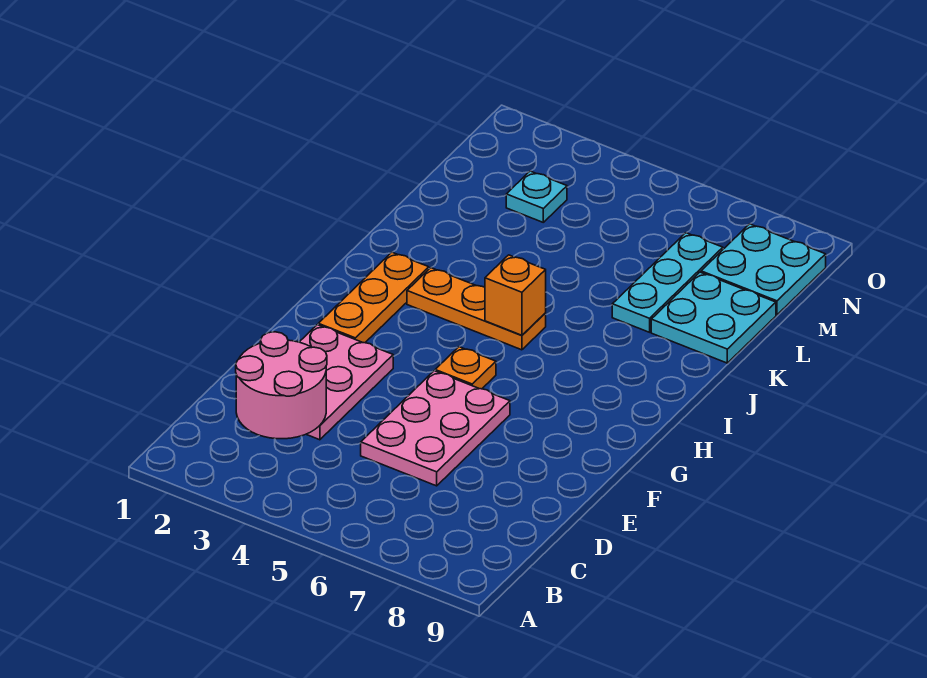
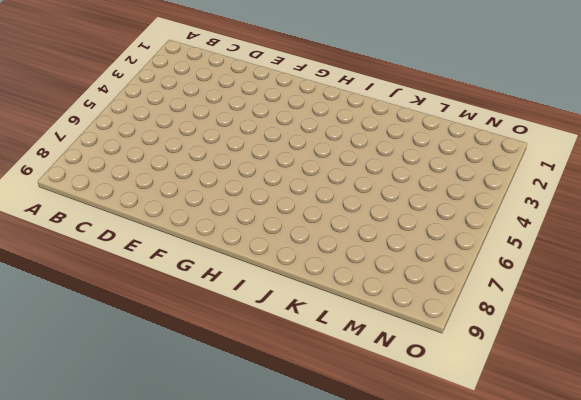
none -> pink plate D2:F3 level 1
none -> pink plate D5:F6 level 1

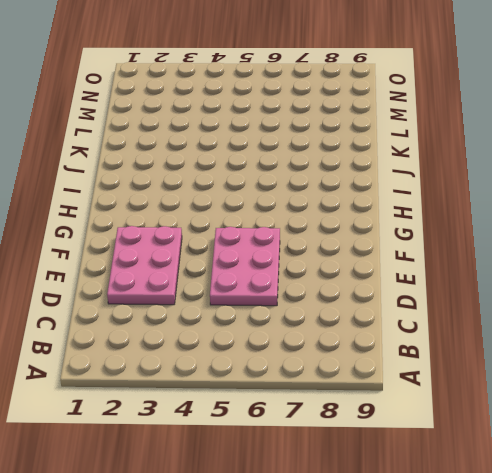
none -> orange plate G2:I2 level 1
none -> orange plate G5 level 1

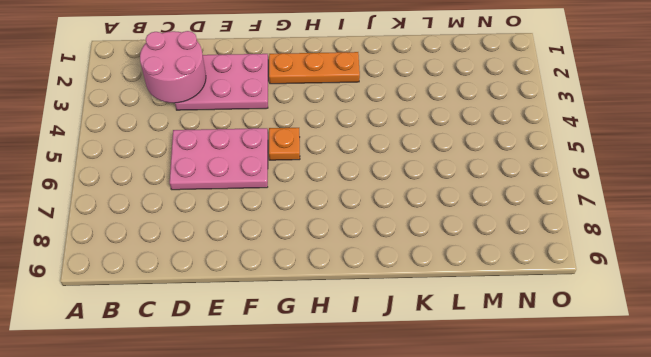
none -> orange plate I3:I5 level 1
none -> cyan plate K7:M7 level 1

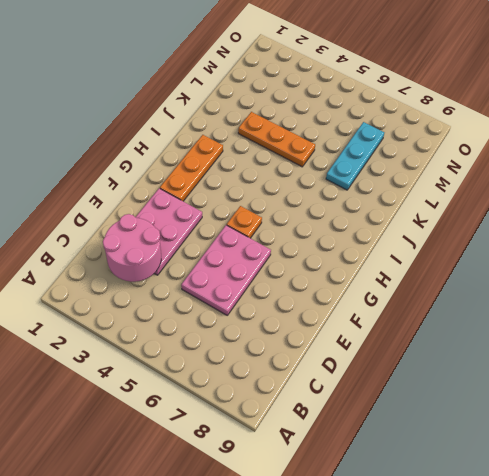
orange plate K3:K5 level 1 -> orange plate I3:I5 level 1
none -> cyan plate K8:L9 level 1
none -> cyan plate M3 level 1

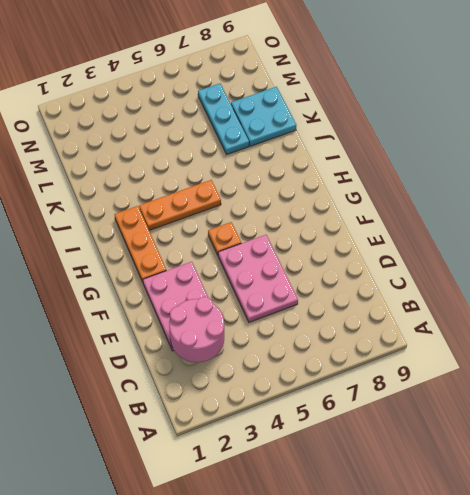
none -> cyan plate M3 level 1
none -> cyan plate M8:N9 level 1

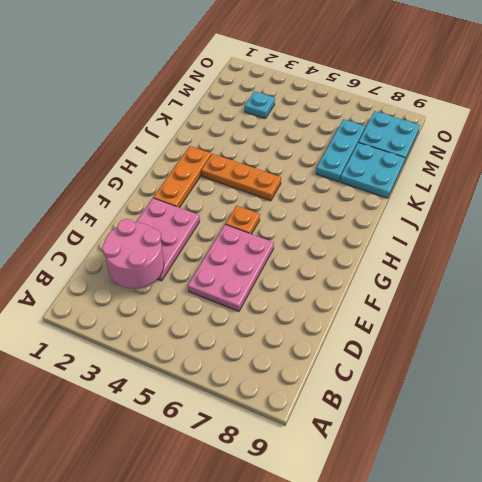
none -> orange brick I5 level 2

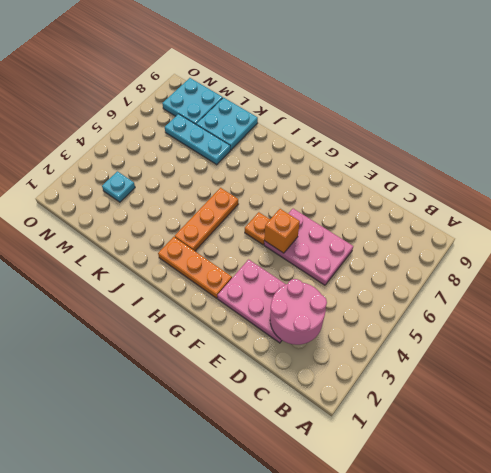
orange brick F5 level 2 -> orange brick I5 level 2

